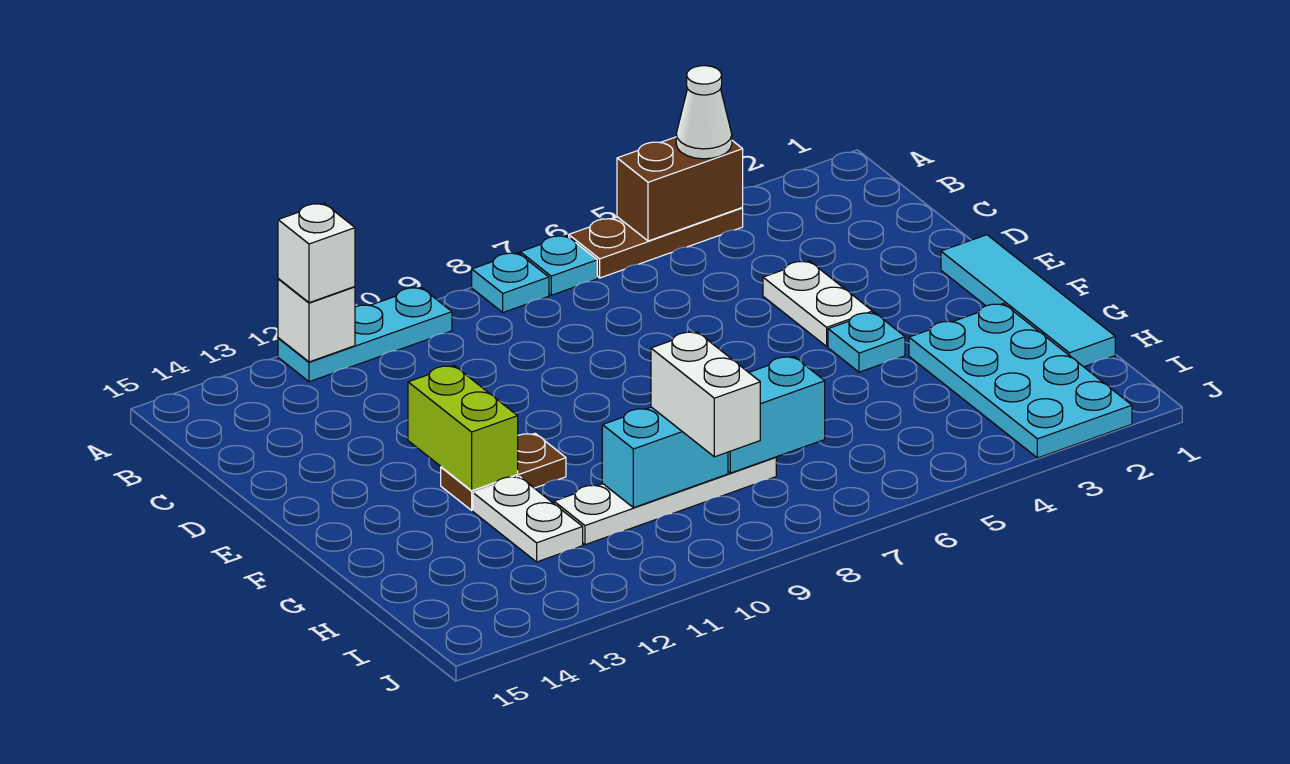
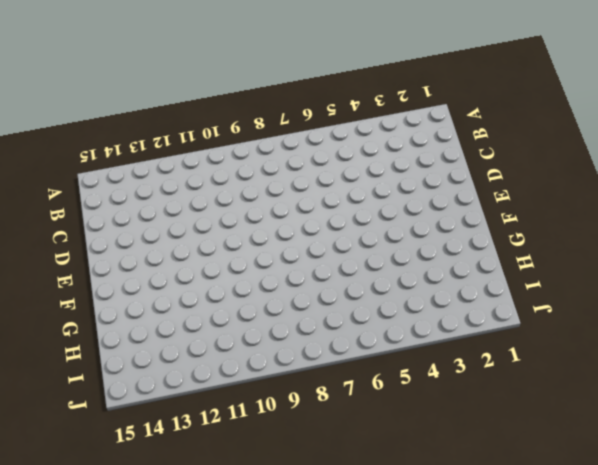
none -> brown plate A4:A6 level 1
none -> cyan plate A7 level 1
none -> cyan plate A8 level 1

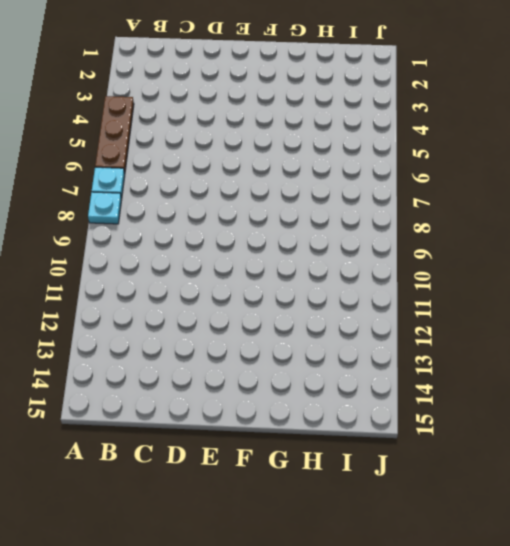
none -> cyan plate A10:A12 level 1
none -> white plate D4:E4 level 1
none -> cyan tile E1:H1 level 1

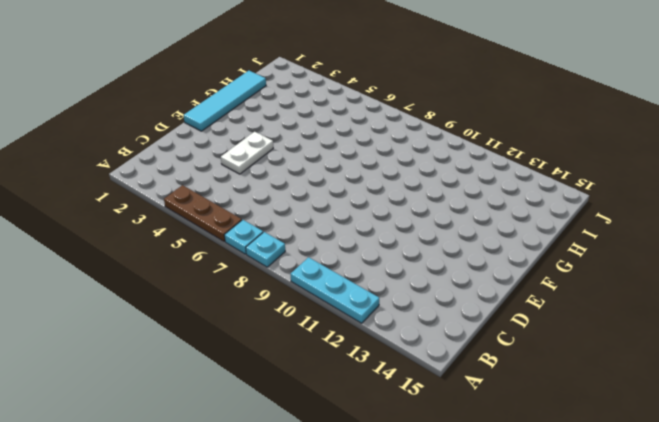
none -> cyan plate F4 level 1
none -> brown plate F11:F12 level 1
none -> cyan plate G2:J3 level 1

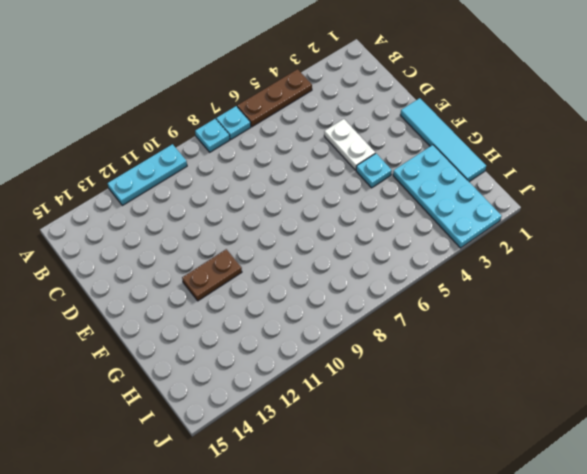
none -> white plate G12:H12 level 1
none -> white plate H8:H11 level 1
none -> brown brick A4:A5 level 2

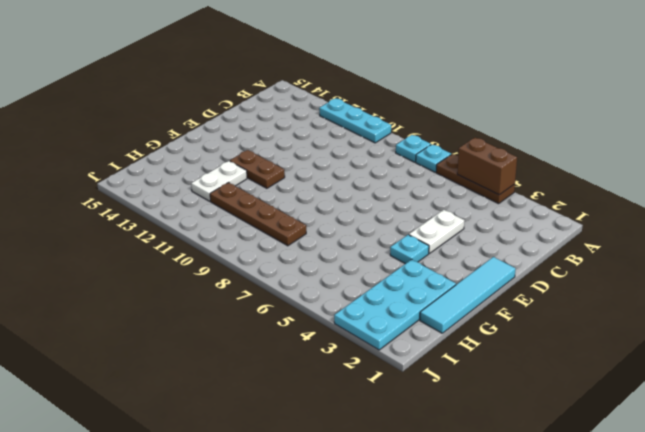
brown plate H8:H11 level 1 -> white plate H8:H11 level 1
none -> white brick A12 level 2
none -> lime brick E12:F12 level 2
none -> cyan brick H7:H8 level 2

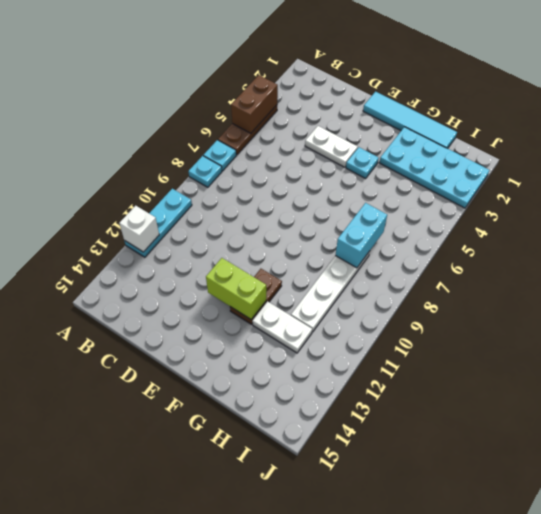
none -> cyan brick H9:H10 level 2
none -> white cone A4 level 3
none -> white brick A12 level 3

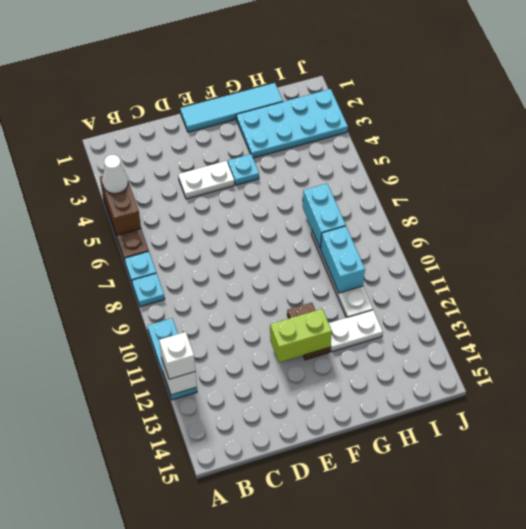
none -> white brick H9:I9 level 3

